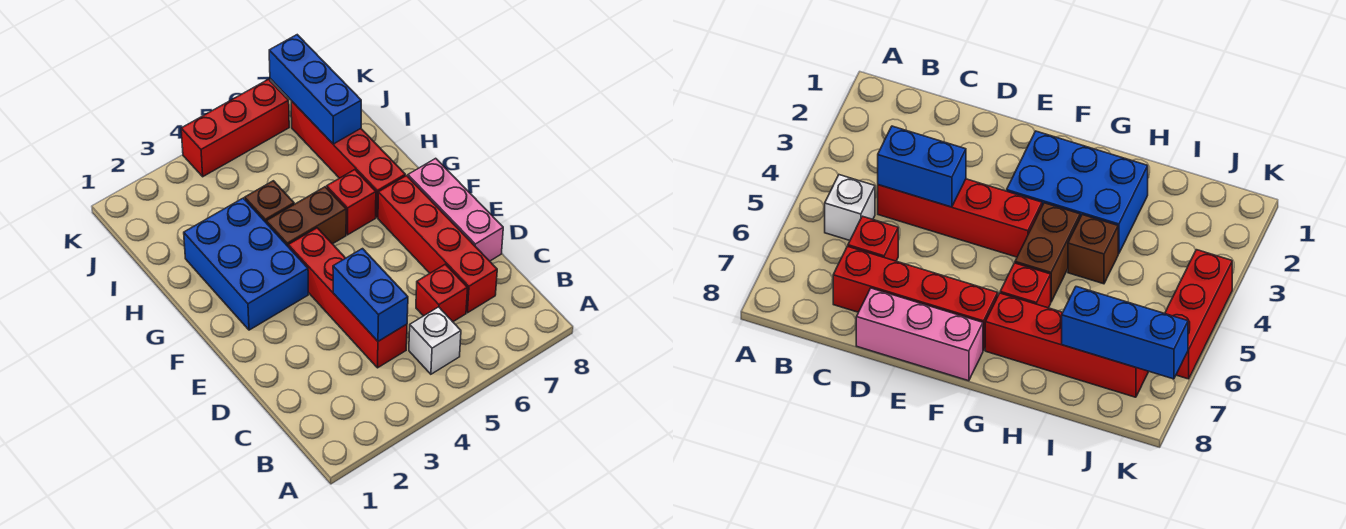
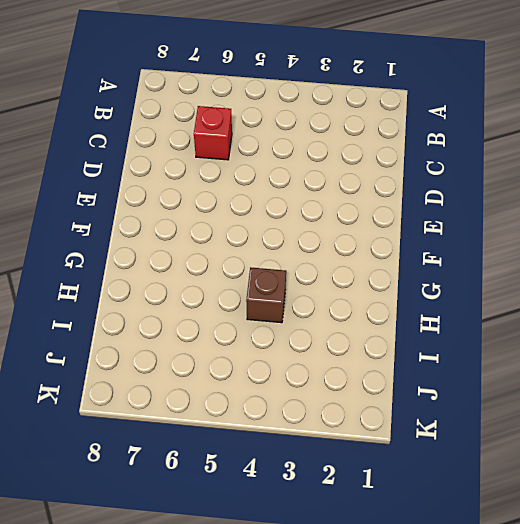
none -> white brick B5 level 1
none -> red brick C4:F4 level 1
none -> red brick C7:F7 level 1

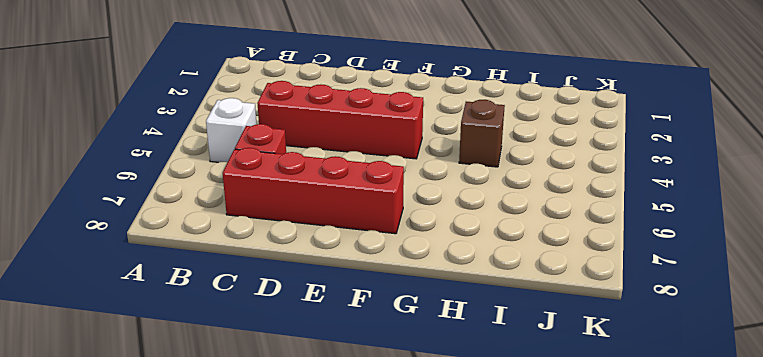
none -> pink brick D8:F8 level 1
none -> blue brick F2:H3 level 1
none -> brown brick G4:G5 level 1

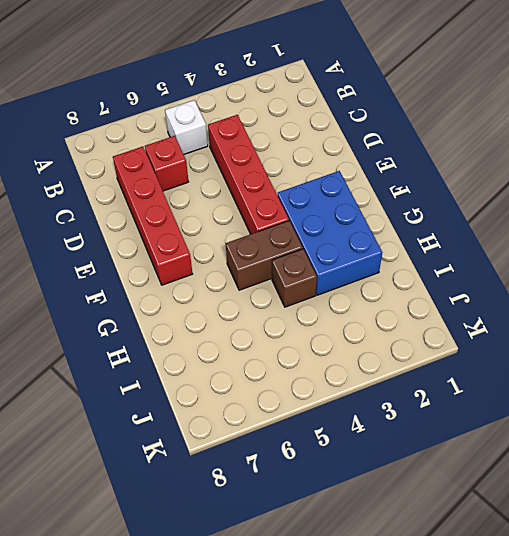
none -> pink brick D8:F8 level 1
none -> red brick G6 level 1
none -> red brick G7:J7 level 1

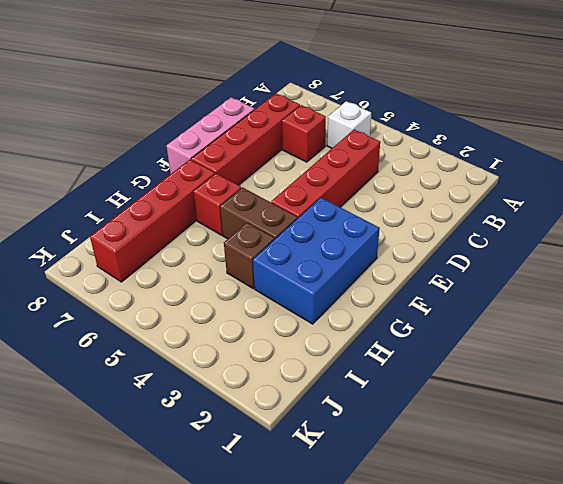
none -> red brick K4:K6 level 1
none -> blue brick C4:D4 level 2
none -> blue brick I7:K7 level 2

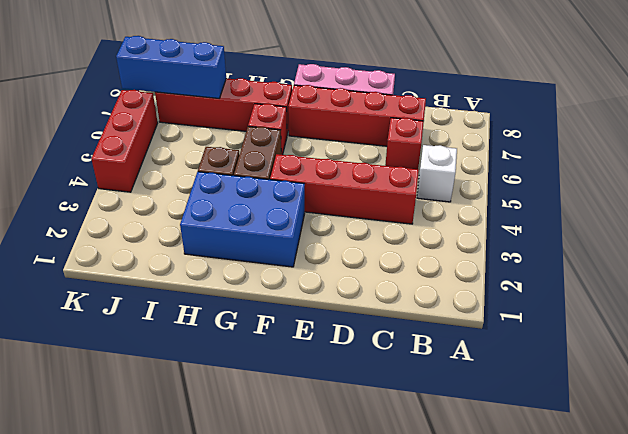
none -> blue brick C4:D4 level 2

